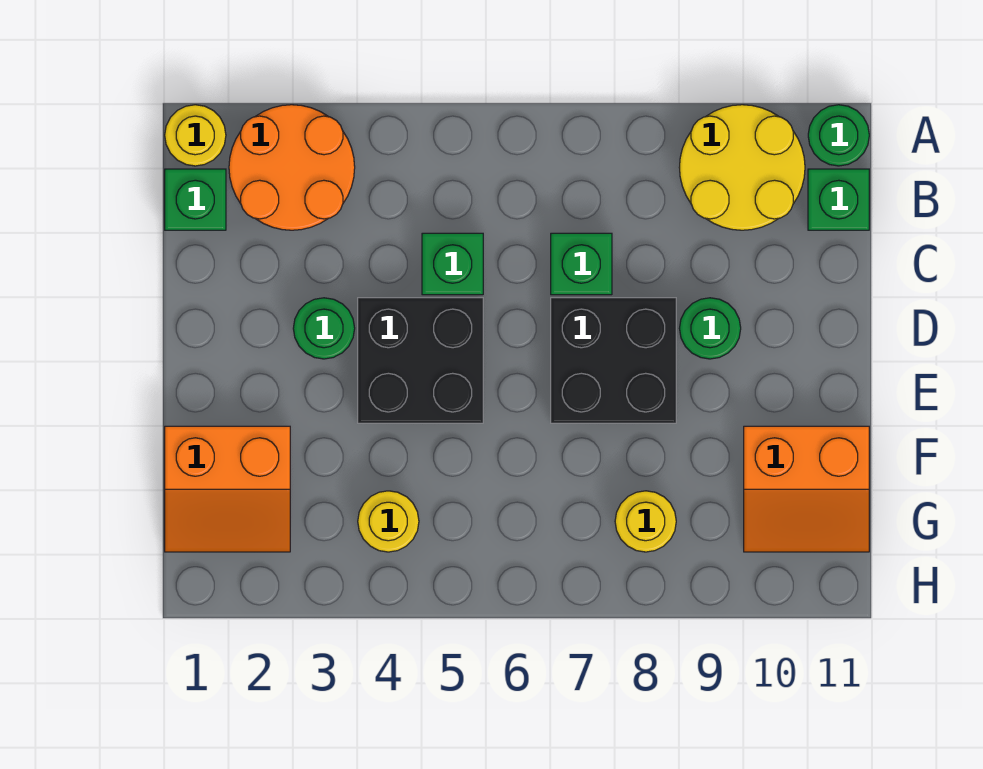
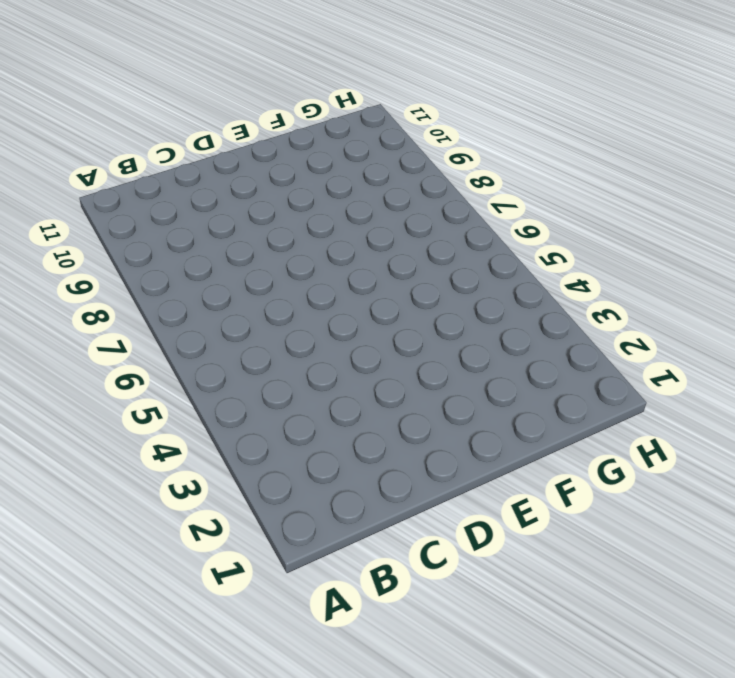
none -> yellow round brick A1 level 1
none -> orange round brick A2:B3 level 1
none -> yellow round brick A9:B10 level 1

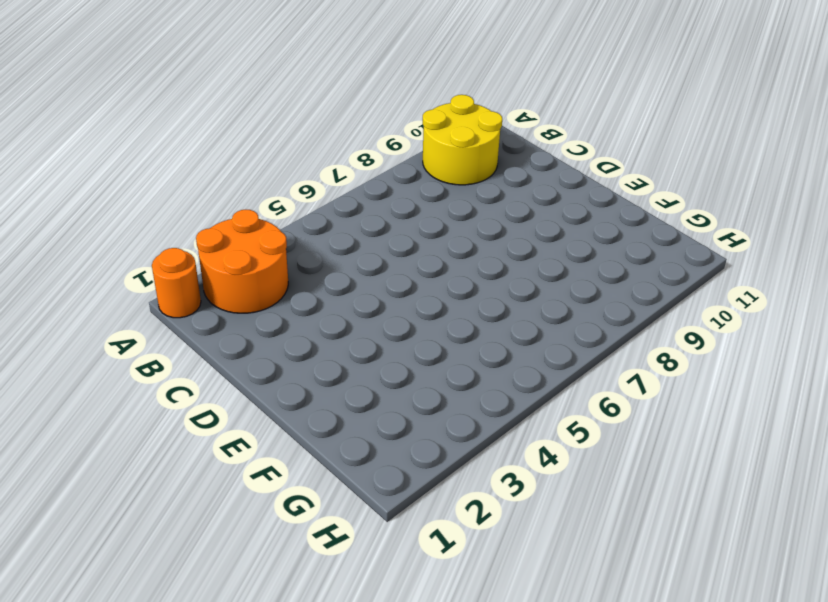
orange round brick A1 level 1 -> yellow round brick A1 level 1
none -> green round brick A11 level 1
none -> green brick B1 level 1
none -> green brick B11 level 1

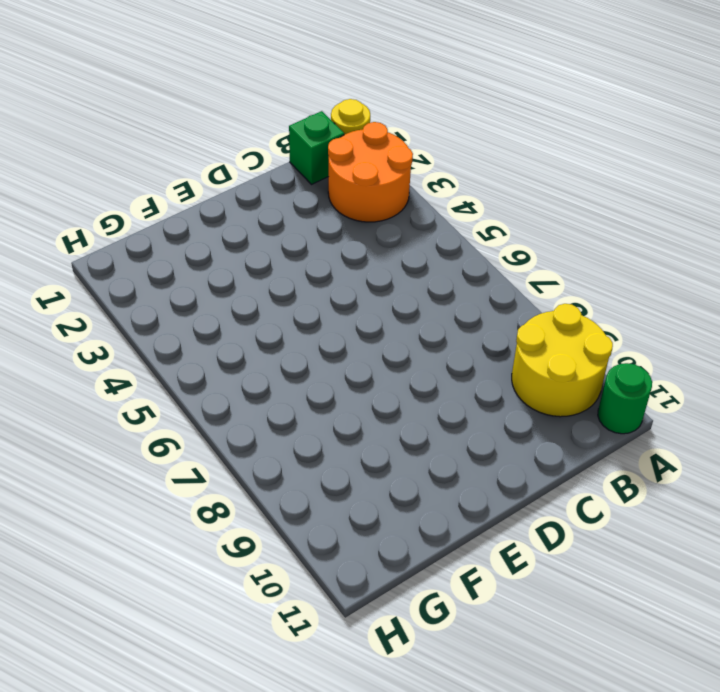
none -> green brick B11 level 1
none -> green brick C5 level 1
none -> green brick C7 level 1

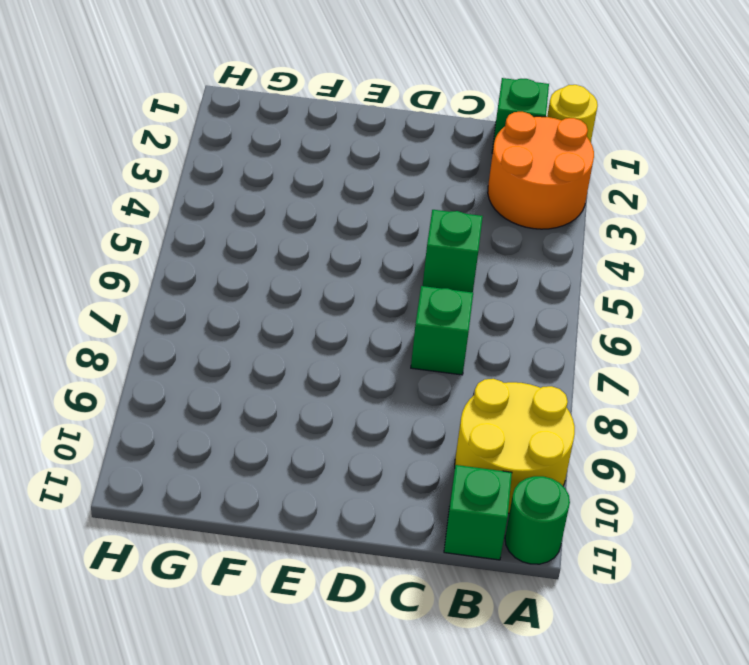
none -> green round brick D3 level 1
none -> black brick D4:E5 level 1
none -> black brick D7:E8 level 1

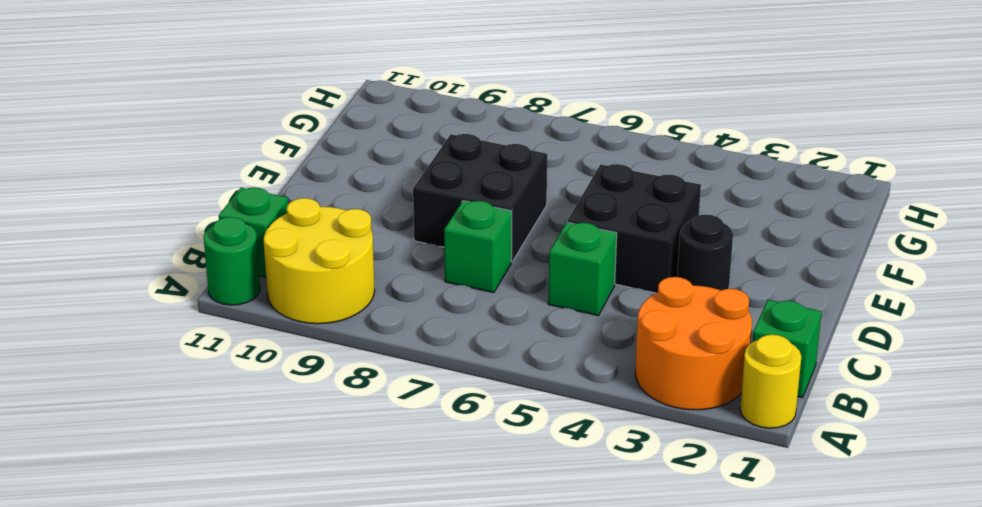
black round brick D3 level 1 -> green round brick D3 level 1
none -> green round brick D9 level 1
none -> orange slope F1:G2 level 1 top F
none -> orange slope F10:G11 level 1 top F

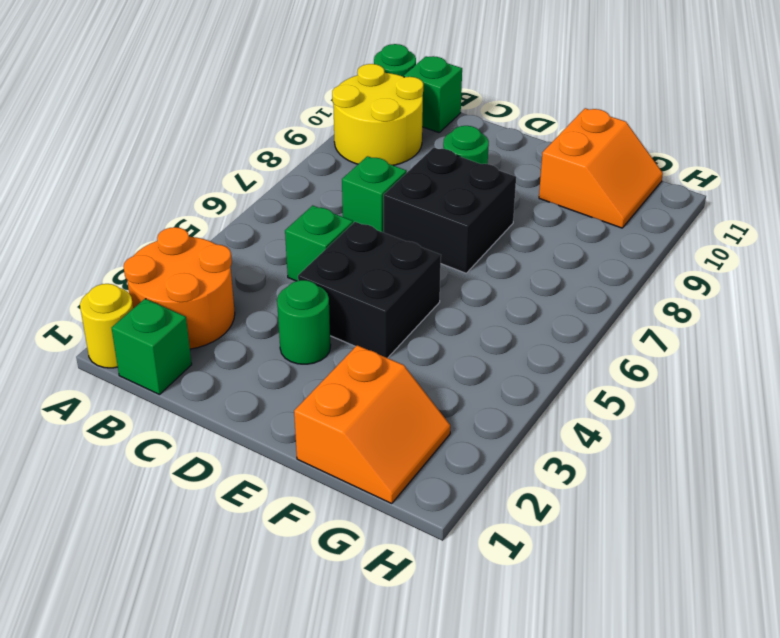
none -> yellow round brick G4 level 1
none -> yellow round brick G8 level 1

